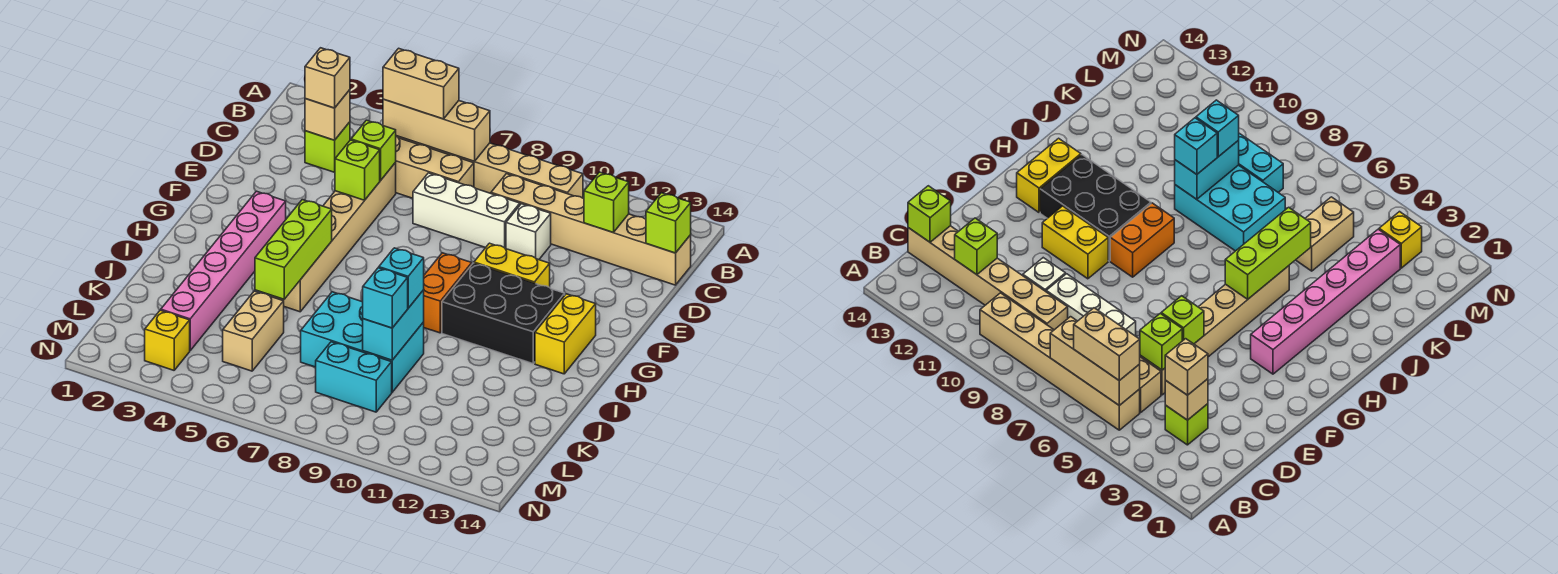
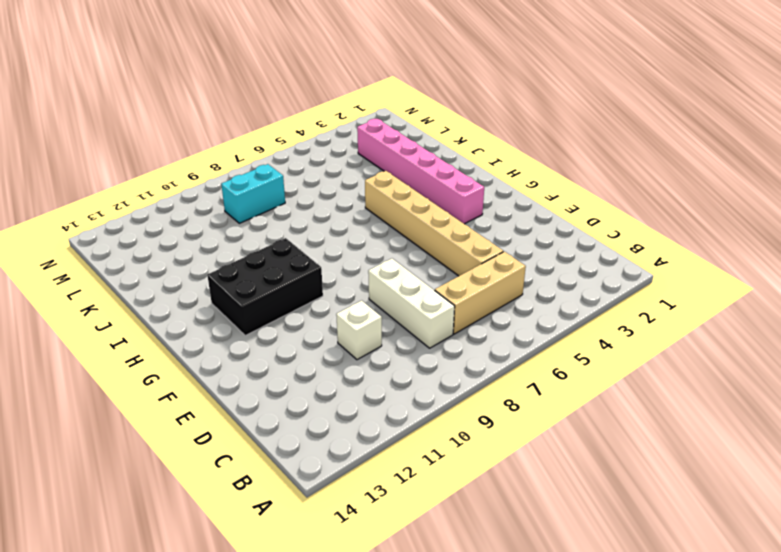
white brick C8:E8 level 1 -> white brick D7:D9 level 1
none -> tan brick B5:B10 level 1
none -> lime brick C3 level 1
none -> tan brick C9:C14 level 1

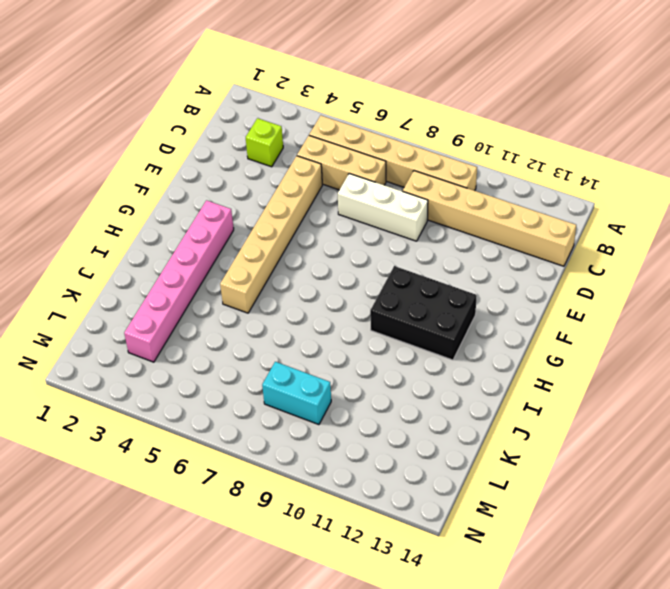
none -> white brick D10 level 1
none -> yellow brick F10:F11 level 1
none -> orange brick G9:H9 level 1

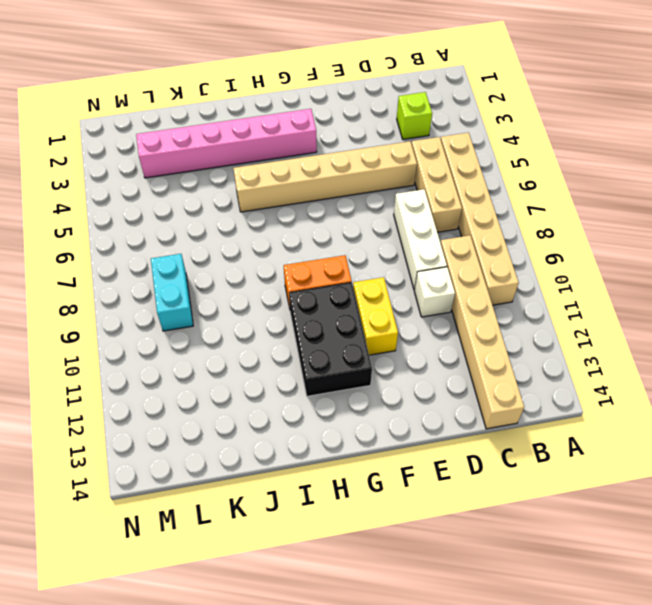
none -> yellow brick G13:H13 level 1
none -> cyan brick J7:K9 level 1
none -> tan brick K5:L5 level 1

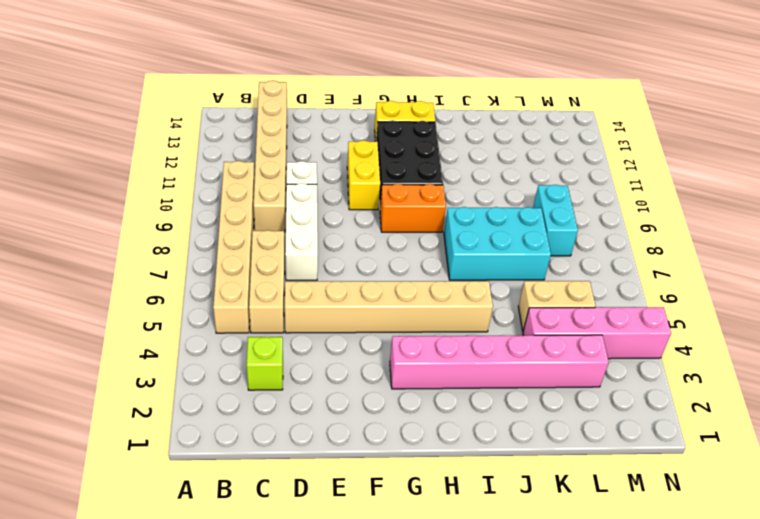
cyan brick I7:K8 level 1 -> cyan brick J7:K9 level 1
pink brick K4:N4 level 1 -> none
none -> yellow brick M3 level 1
none -> tan brick B5:B7 level 2
none -> tan brick C3 level 2

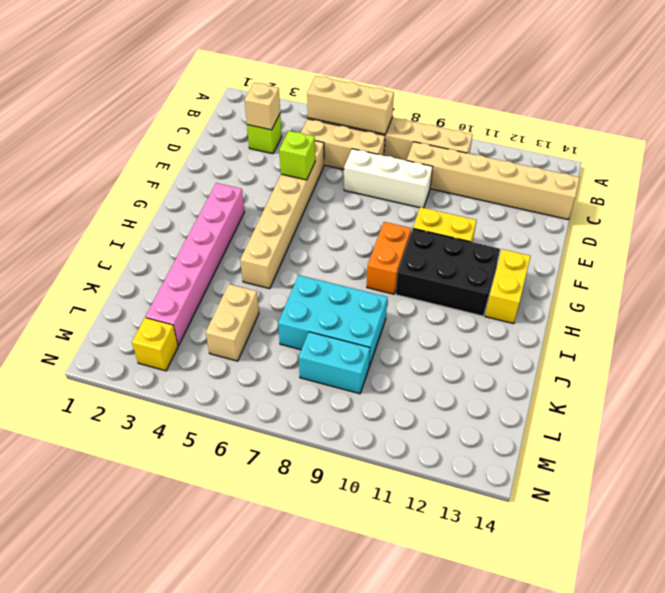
none -> white brick D10 level 1
none -> lime brick C12 level 2
none -> lime brick C14 level 2

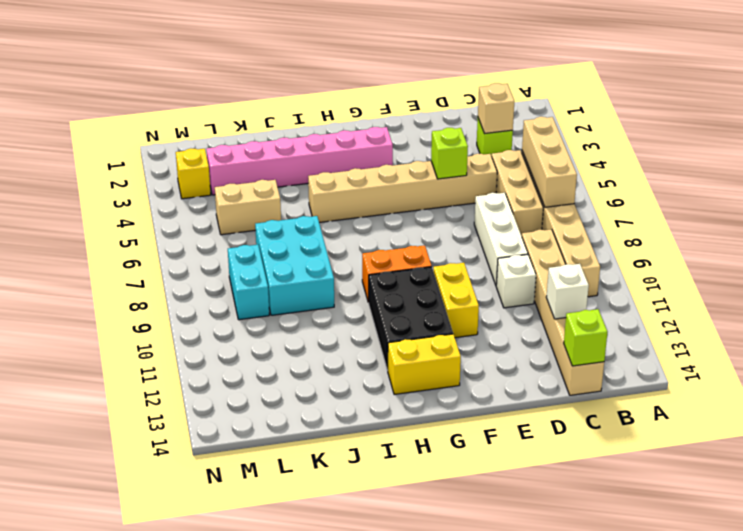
white brick C12 level 2 -> lime brick C12 level 2
none -> lime brick D5 level 2
none -> lime brick H5:J5 level 2
none -> cyan brick J9:K9 level 2

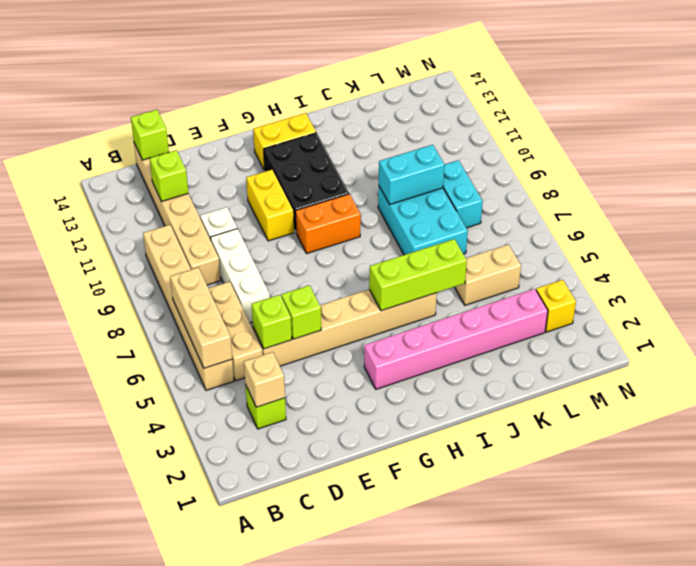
none -> tan brick B5:B6 level 3
none -> tan brick C3 level 3
none -> cyan brick J9 level 3

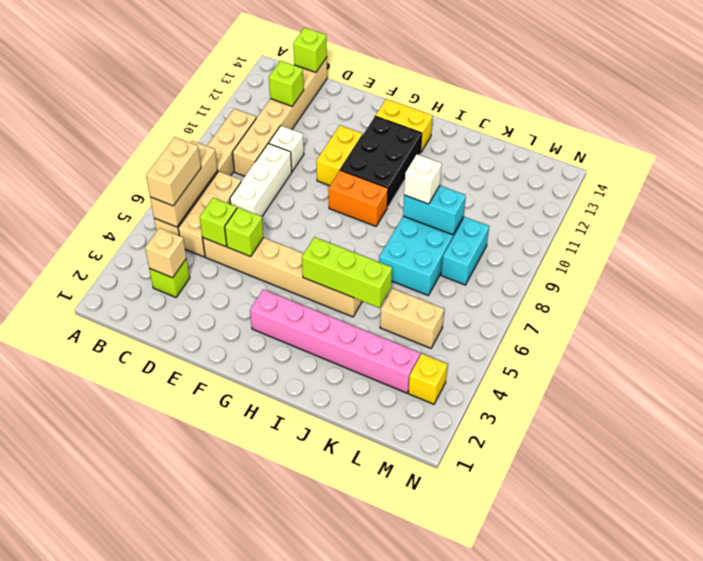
white brick J9 level 3 -> cyan brick J9 level 3
none -> tan brick C3 level 3
none -> cyan brick K9 level 3

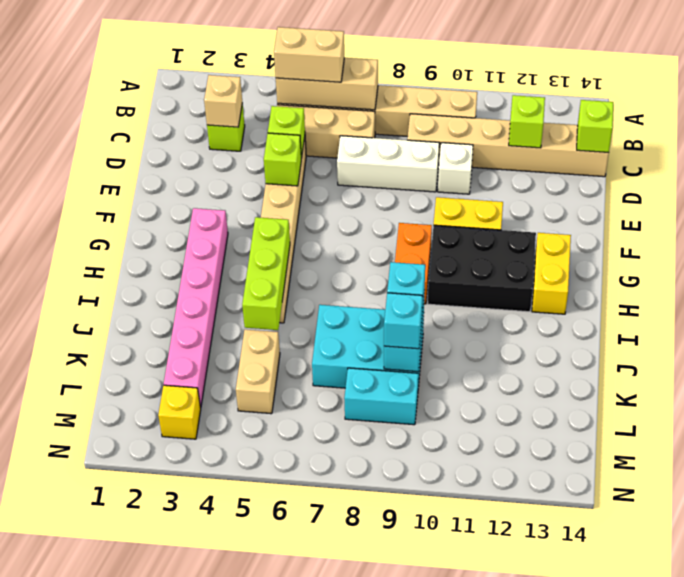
none -> tan brick C3 level 3

